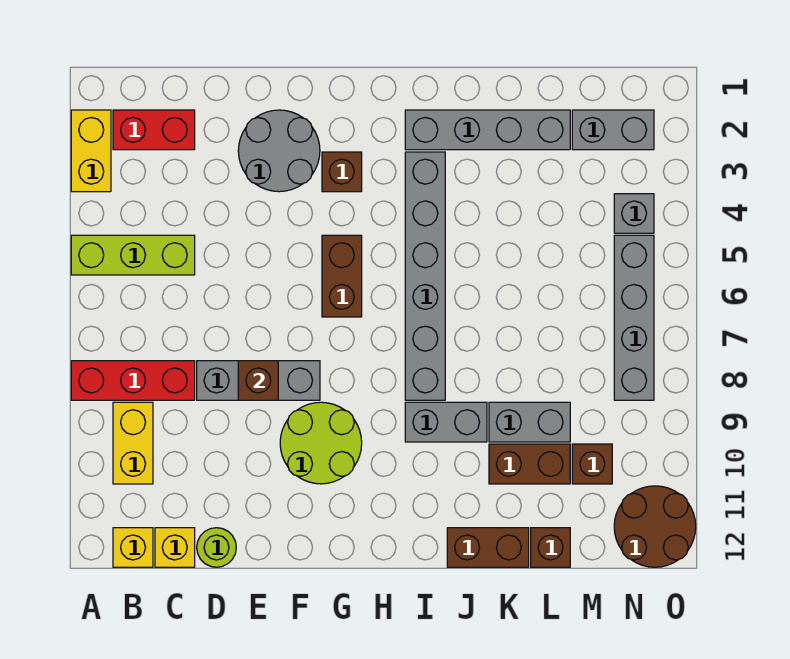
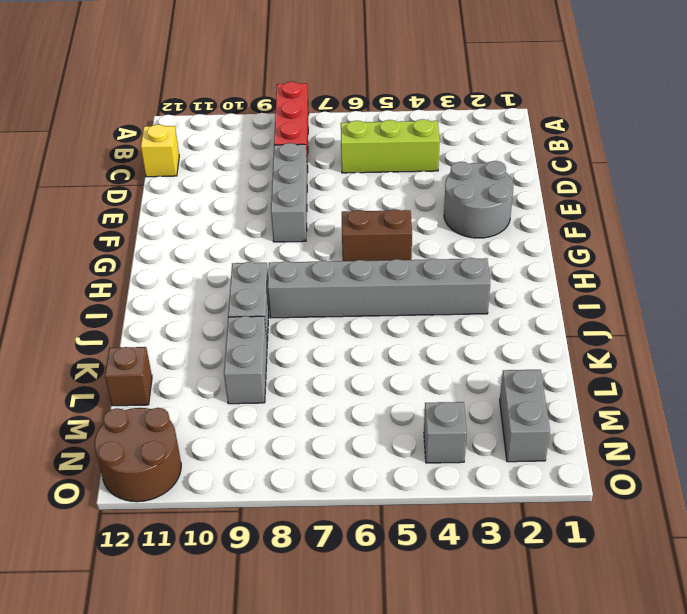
lime brick C4:C6 level 1 -> lime brick A5:C5 level 1
none -> yellow brick A2:A3 level 1
none -> red brick B2:C2 level 1
none -> yellow brick B9:B10 level 1

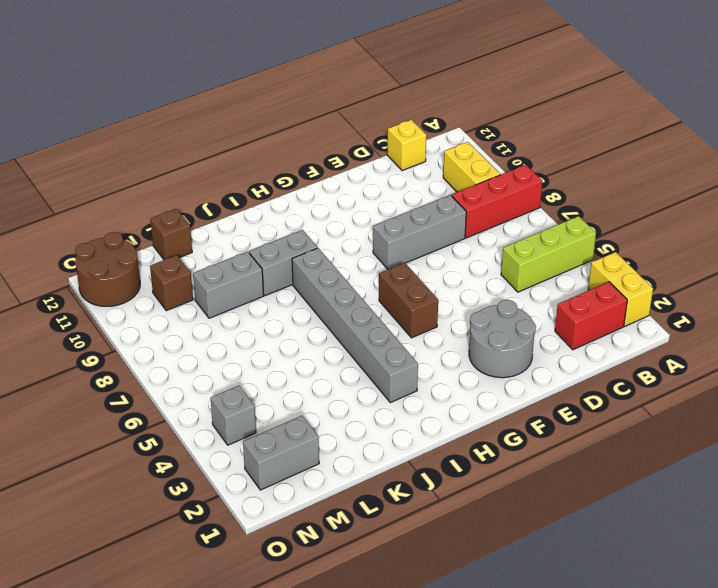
none -> yellow brick B12 level 1
none -> lime round brick D12 level 1
none -> lime round brick F9:G10 level 1

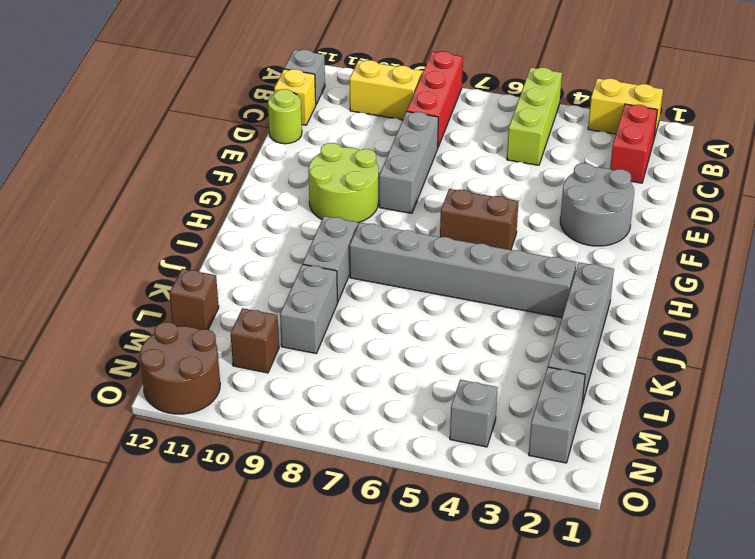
grey brick B12 level 1 -> yellow brick B12 level 1
none -> brown brick G3 level 1
none -> brown brick J12:K12 level 1
none -> brown brick K10:L10 level 1

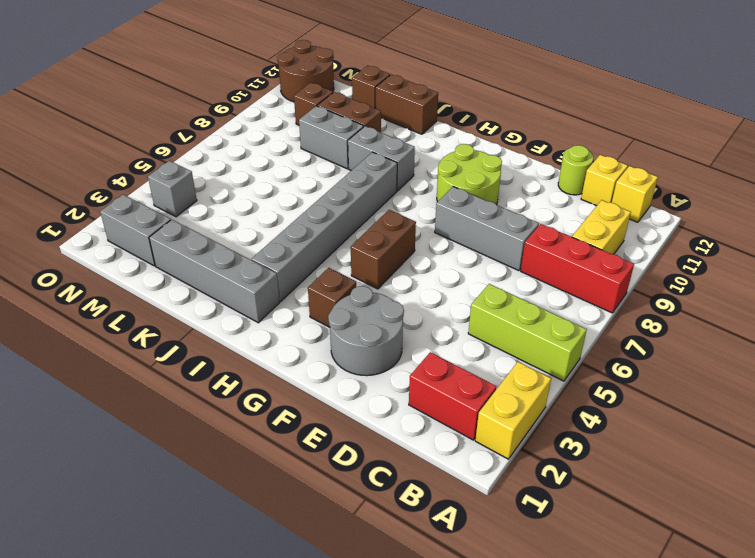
none -> grey brick N5:N8 level 1
none -> brown brick E8 level 2

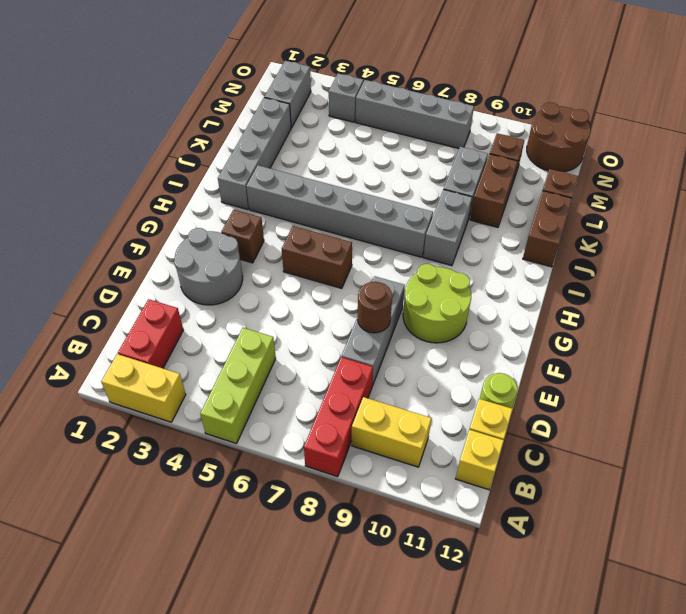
brown round brick E8 level 2 -> brown brick E8 level 2

